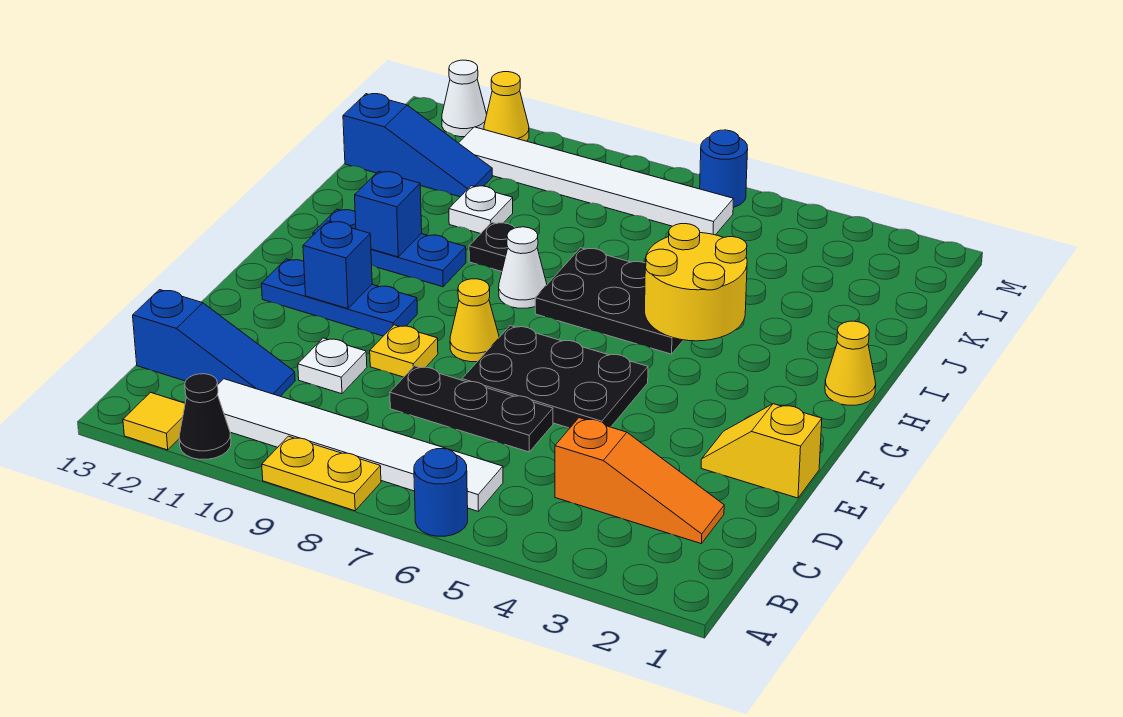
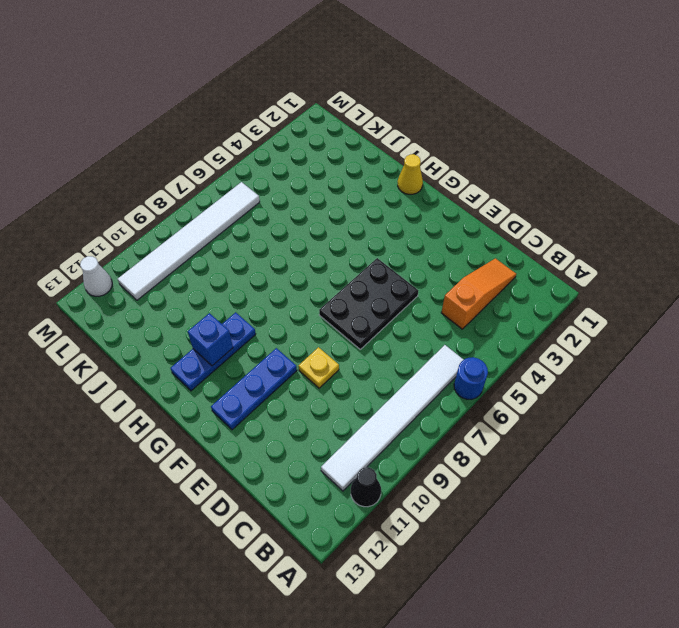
none -> yellow plate A8:A9 level 1
none -> yellow tile A12 level 1
none -> blue slope C11:C13 level 1 top 13

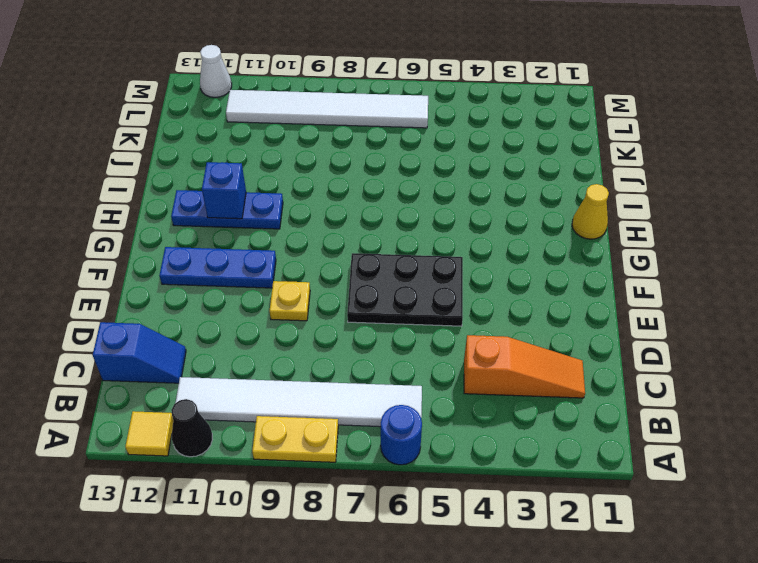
blue slope C12:C13 level 1 top 13 -> blue slope C11:C13 level 1 top 13
none -> black plate D6:D8 level 1
none -> white plate D10 level 1
none -> yellow slope E1:E2 level 1 top 1

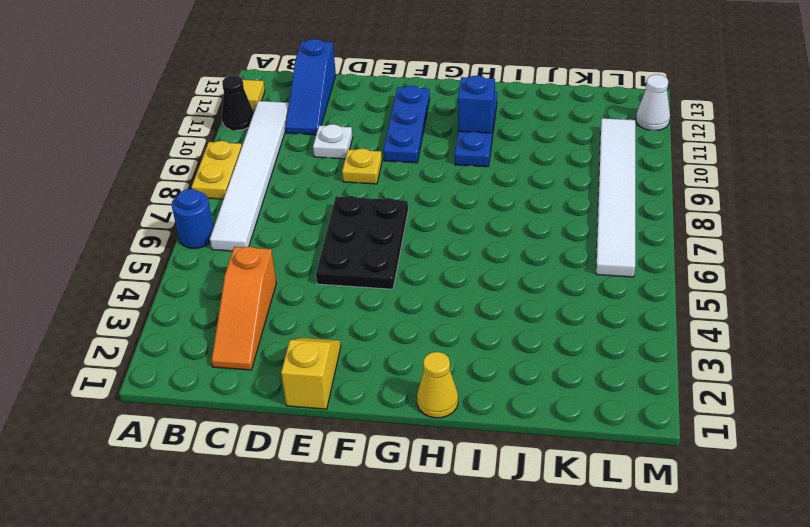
none -> black plate D6:D8 level 1
none -> yellow cone F8 level 1
none -> black plate H5:I7 level 1

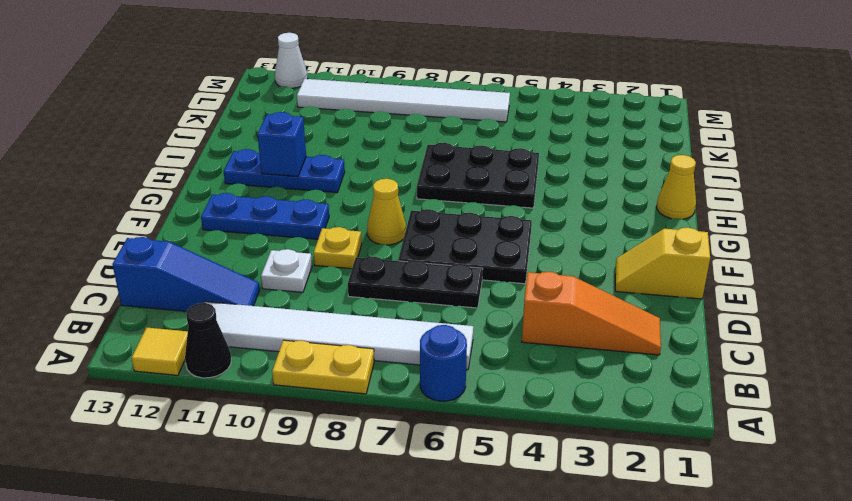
none -> white cone H8 level 1
none -> black plate I9 level 1
none -> white plate J10 level 1

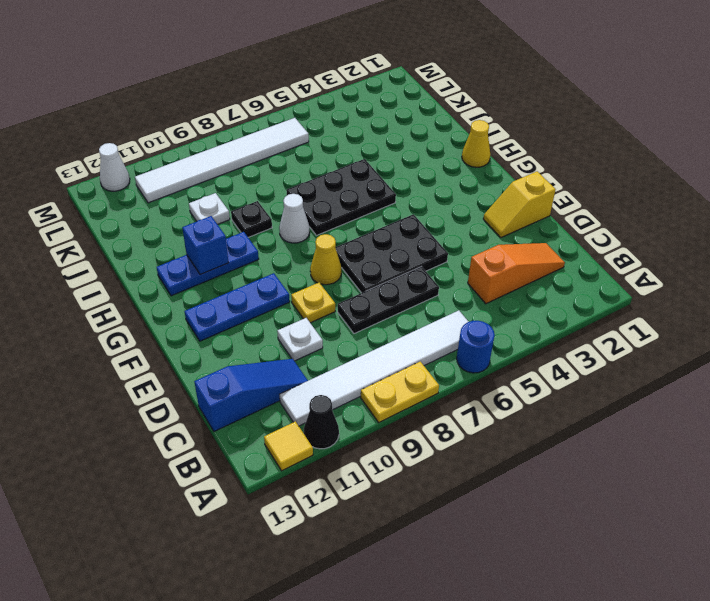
none -> blue slope K11:K13 level 1 top 13
none -> blue round brick M6 level 1
none -> yellow cone M11 level 1

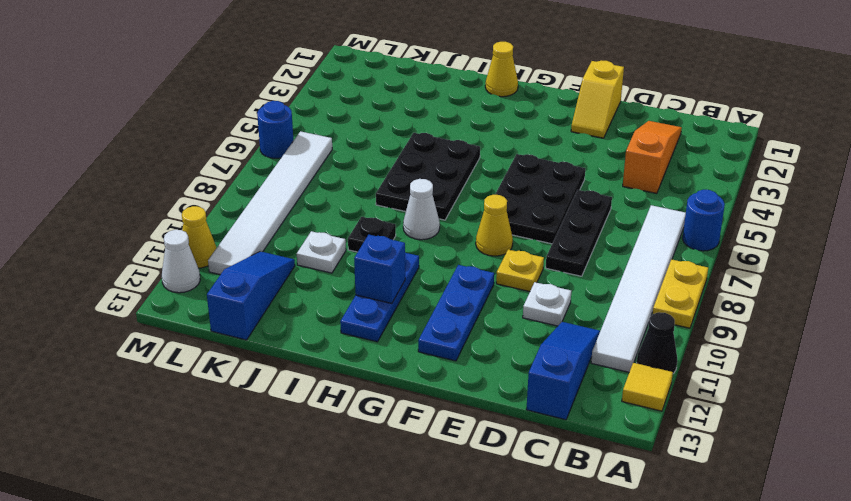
none -> blue brick F11 level 2
none -> yellow round brick H4:I5 level 2

